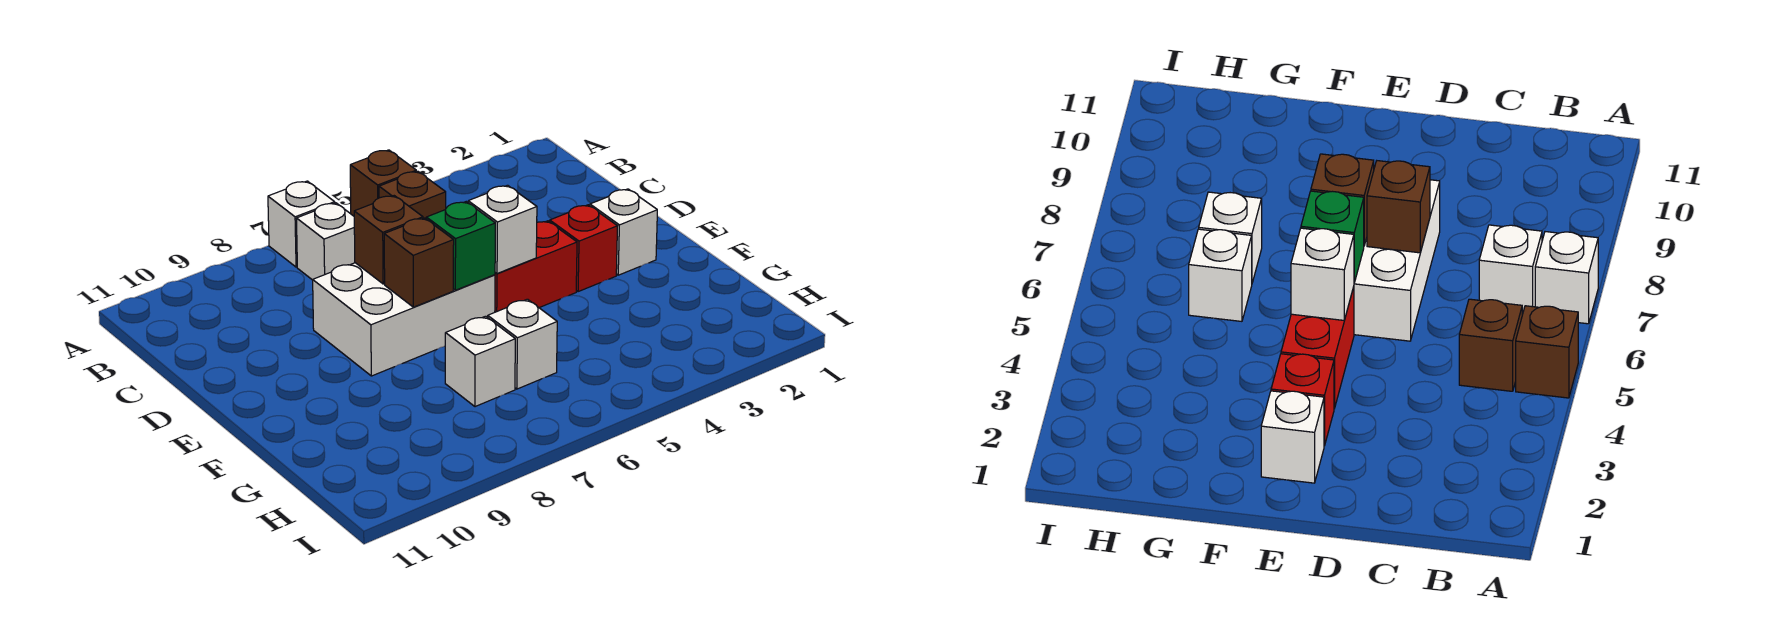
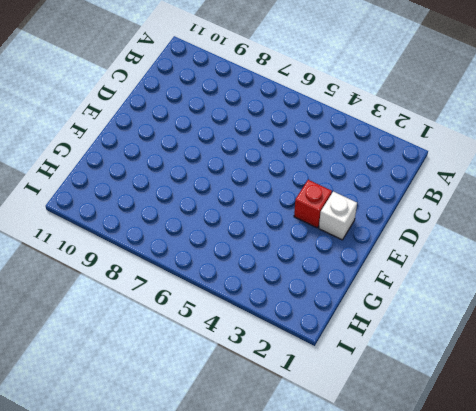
none -> brown brick A5 level 1
none -> white brick A7 level 1
none -> brown brick B5 level 1

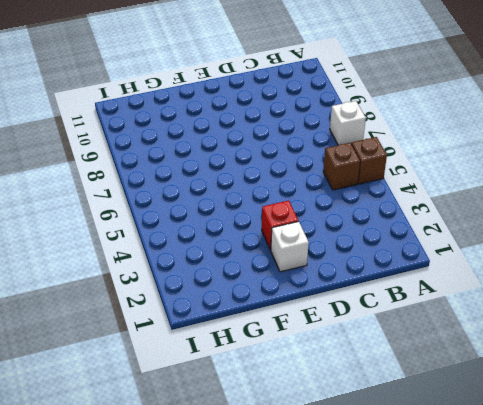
none -> white brick B7 level 1
none -> white brick D6:E8 level 1
none -> red brick E4:E5 level 1

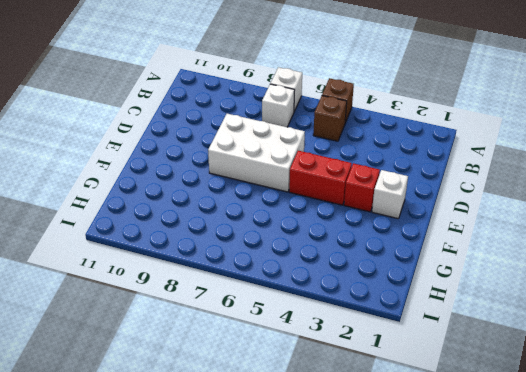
none -> white brick G6 level 1
none -> white brick G7 level 1
none -> brown brick D7 level 2

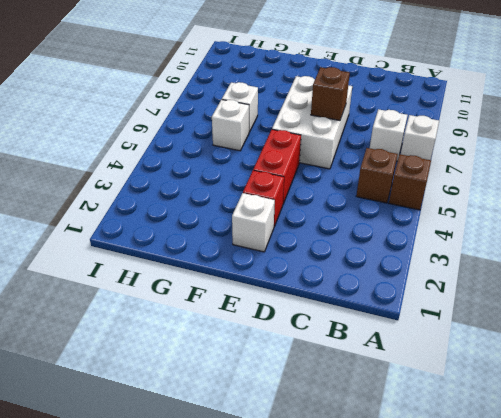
none -> white brick E5 level 2
none -> green brick E6 level 2
none -> brown brick E7 level 2

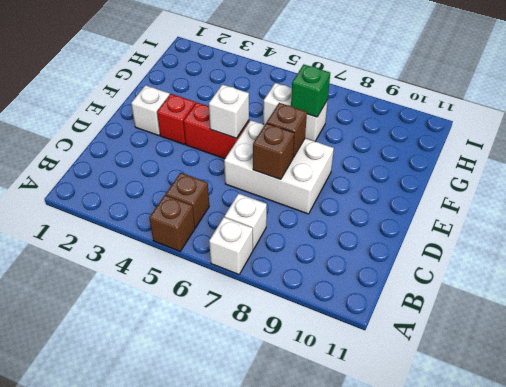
green brick G7 level 2 -> green brick E6 level 2

